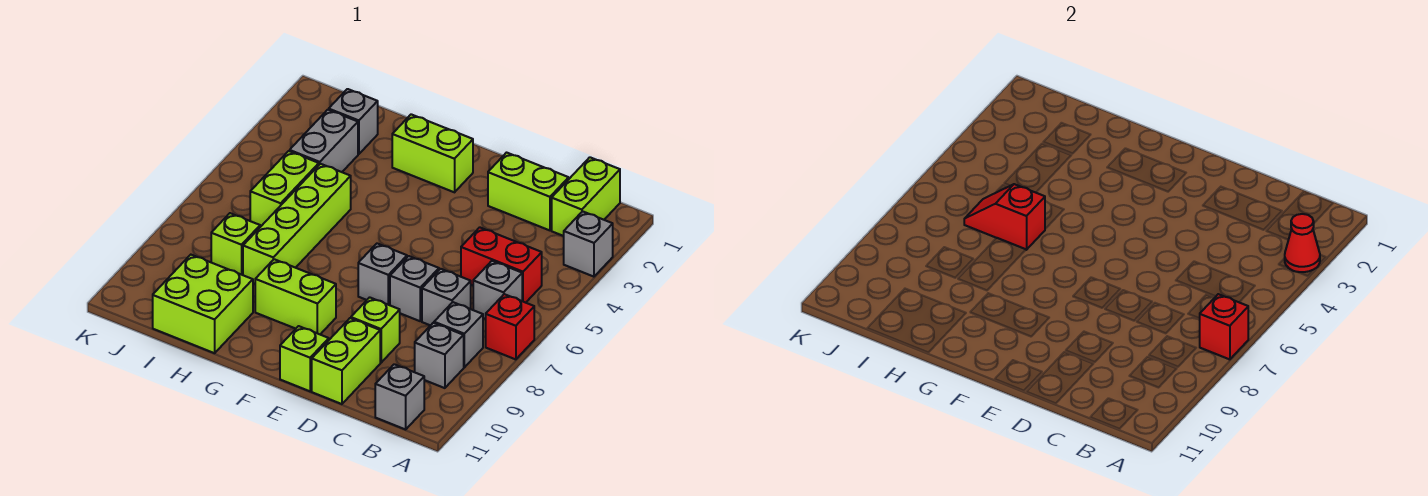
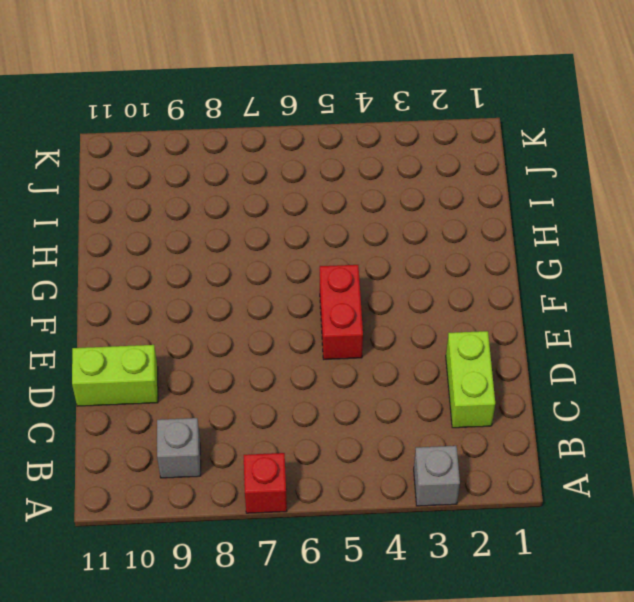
red brick E5:F5 level 1 -> red brick B5:C5 level 1
none -> lime brick B1:B2 level 1
none -> grey brick B6 level 1
none -> grey brick B8 level 1

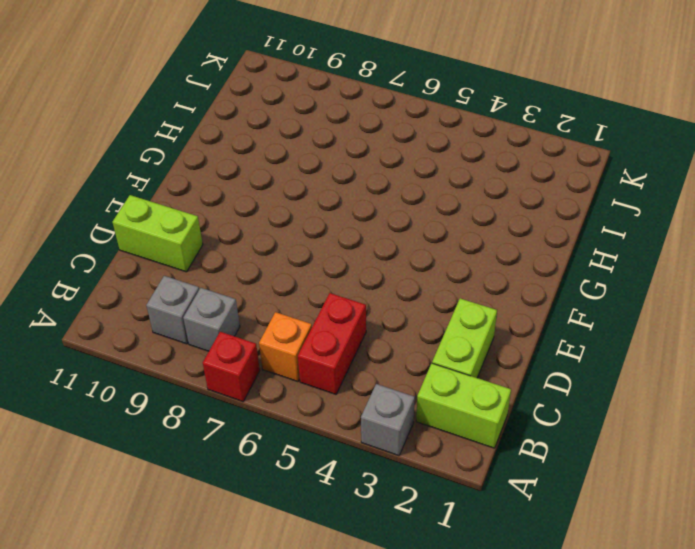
orange brick B6 level 1 -> grey brick B6 level 1
none -> grey brick B11 level 1
none -> grey brick C7 level 1
none -> grey brick D7 level 1

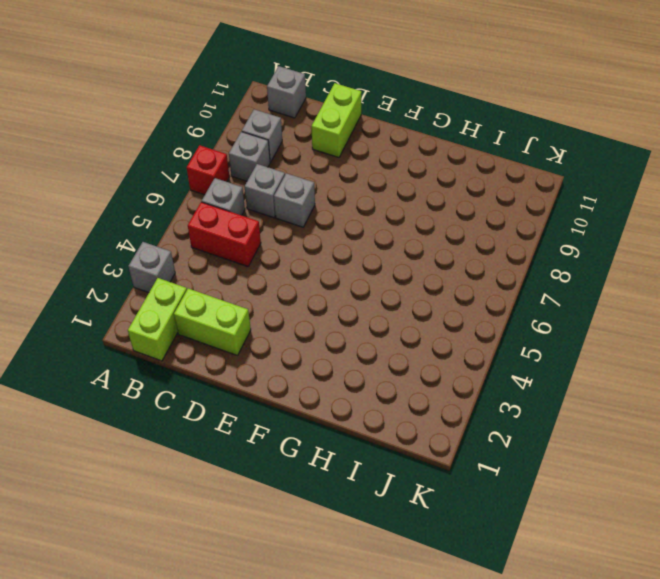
none -> lime brick D9 level 1
none -> grey brick E7 level 1
none -> lime brick E11 level 1

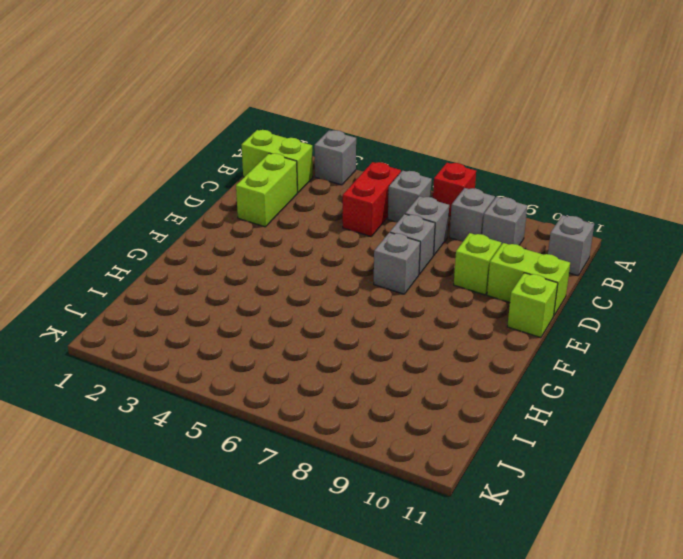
none -> lime brick F2:G2 level 1
none -> lime brick F9:G9 level 1
none -> lime brick H5:H8 level 1

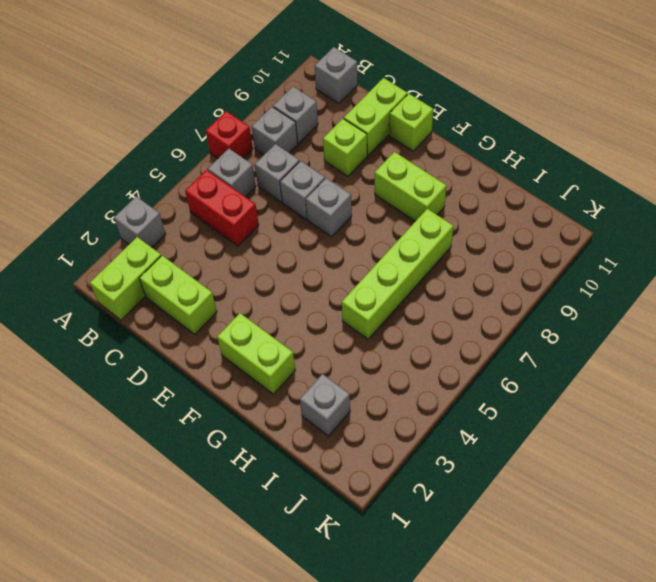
none -> lime brick H10:I11 level 1
none -> grey brick I3:I4 level 1
none -> lime brick I5:I6 level 1

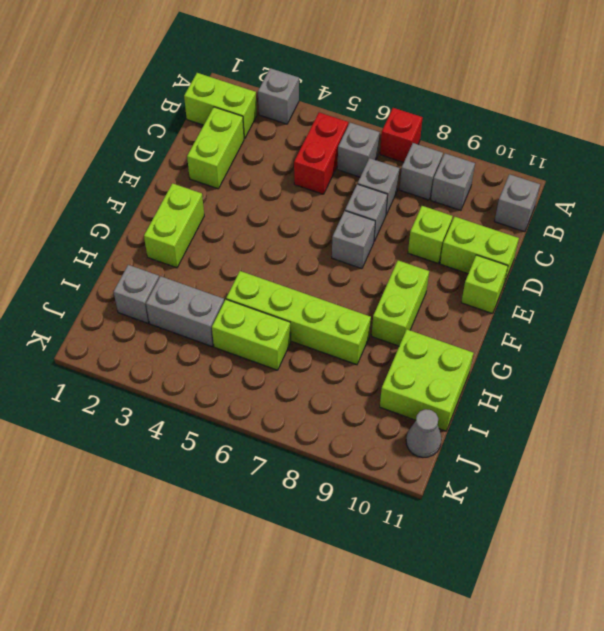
grey cone J11 level 1 -> none
none -> lime brick I8 level 1
none -> red cone A3 level 2
none -> red brick A7 level 2

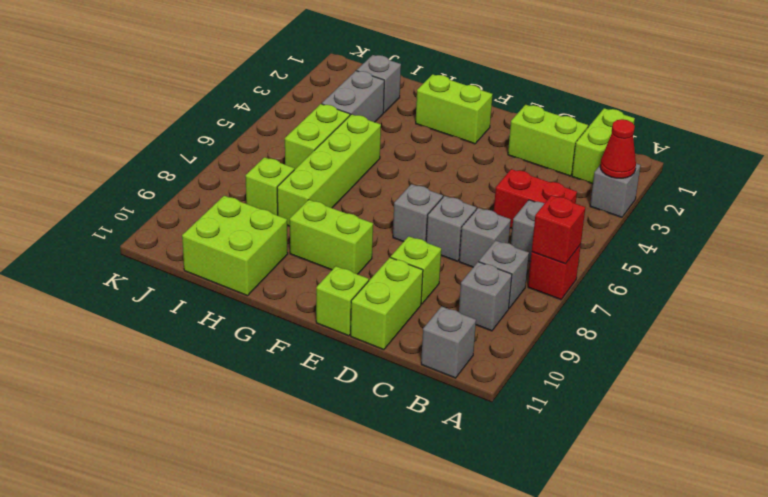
none -> red slope H6:I6 level 2 top H

